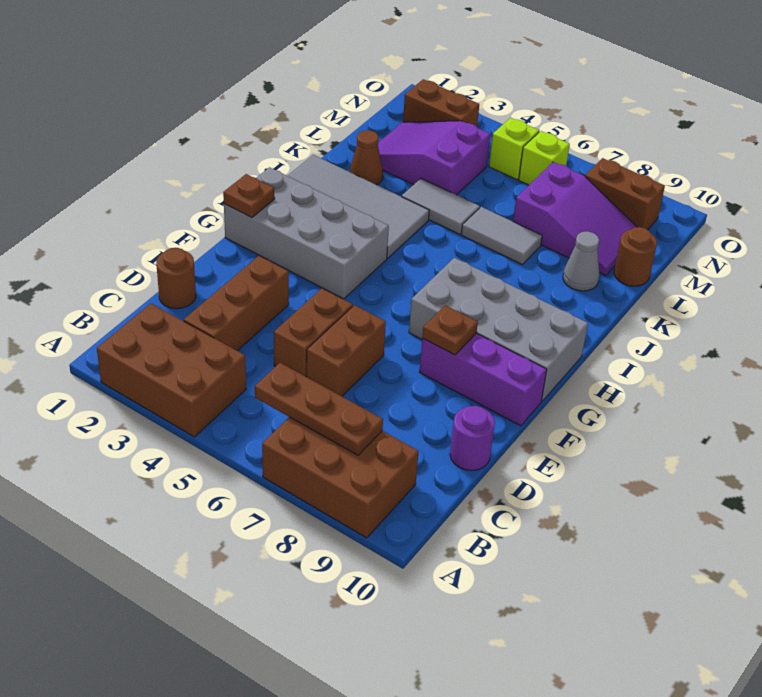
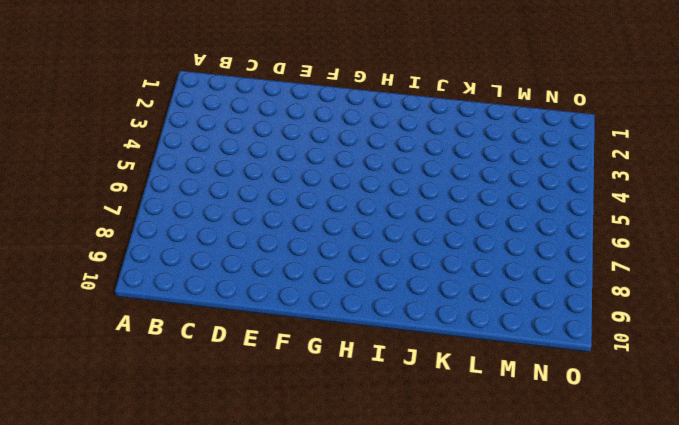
none -> brown brick A2:B4 level 1
none -> brown brick A7:B9 level 1
none -> brown brick C3:E3 level 1

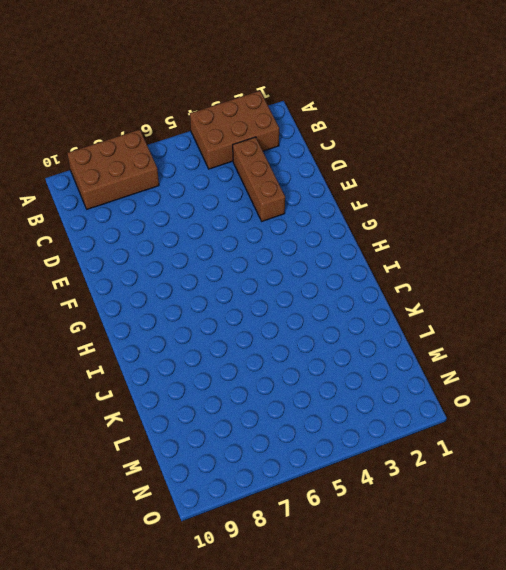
none -> brown round brick D1 level 1
none -> brown brick D5:E5 level 1
none -> brown brick D6:E6 level 1

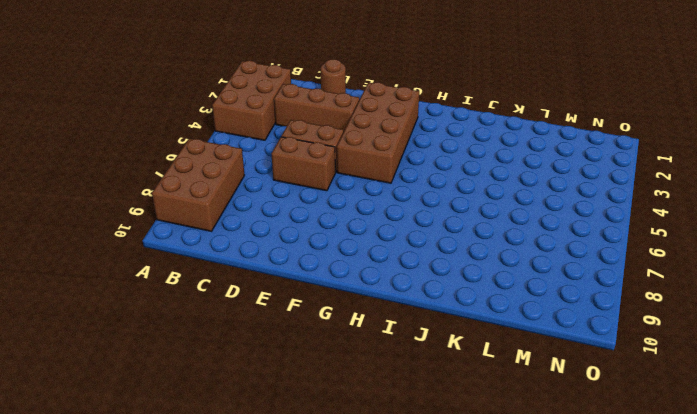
brown brick F2:G5 level 1 -> grey brick G1:H4 level 1
none -> purple round brick D10 level 1
none -> purple brick F8:F10 level 1
none -> grey brick G7:H10 level 1

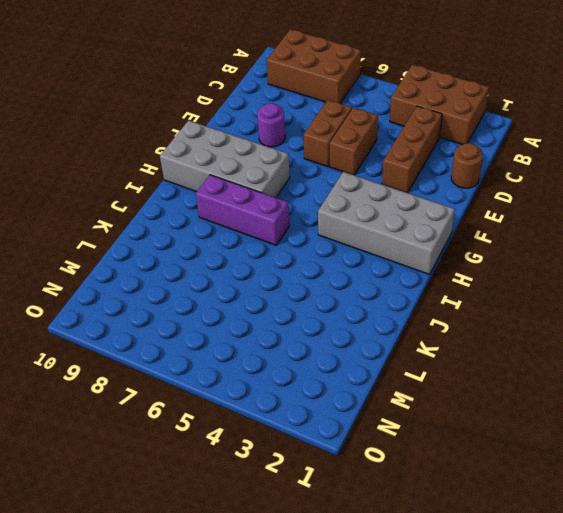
purple round brick E8 level 1 -> purple round brick D10 level 1
purple brick I6:I8 level 1 -> purple brick F8:F10 level 1
none -> grey tile I1:J4 level 1
none -> brown cone K2 level 1
none -> grey tile K4:K5 level 1

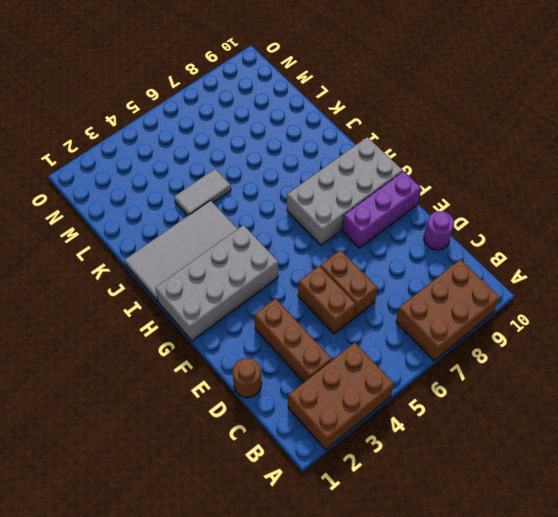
none -> brown cone K2 level 1
none -> grey tile K6:K7 level 1
none -> grey cone K9 level 1

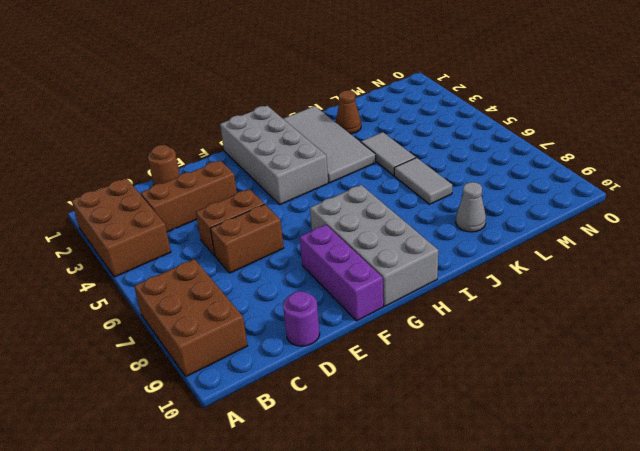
none -> purple slope L2:M4 level 1 top 4
none -> purple slope L7:M9 level 1 top 7
none -> brown round brick L10 level 1

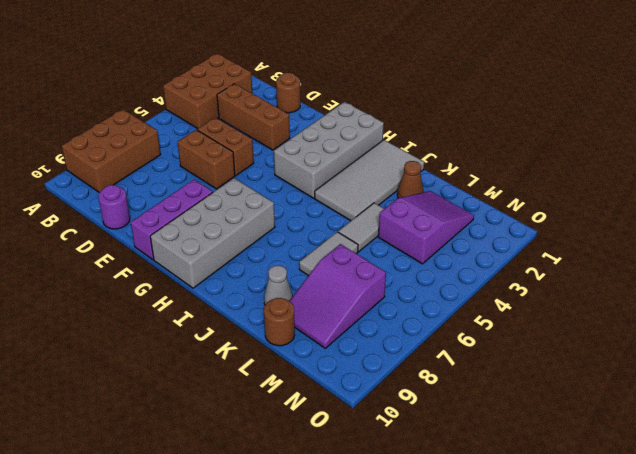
none -> brown brick N2:N3 level 1
none -> lime brick N5 level 1
none -> lime brick N6 level 1

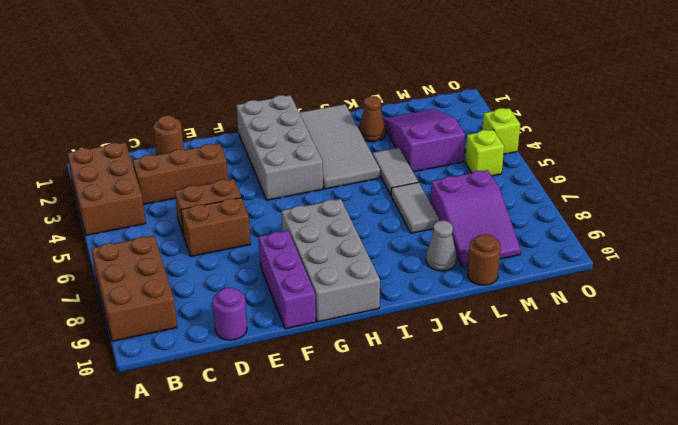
lime brick O4 level 1 -> lime brick N6 level 1
none -> brown brick N2:N3 level 1
none -> brown brick N8:N9 level 1
none -> brown plate B6:B8 level 2

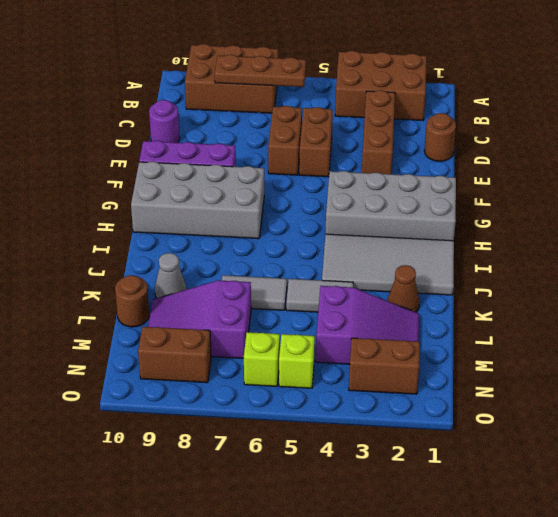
none -> brown plate F8 level 2
none -> brown plate G1 level 2

